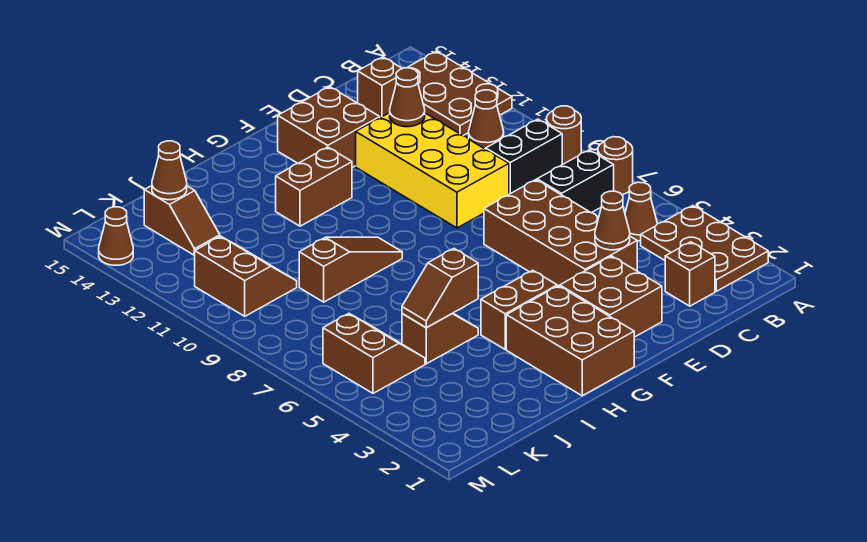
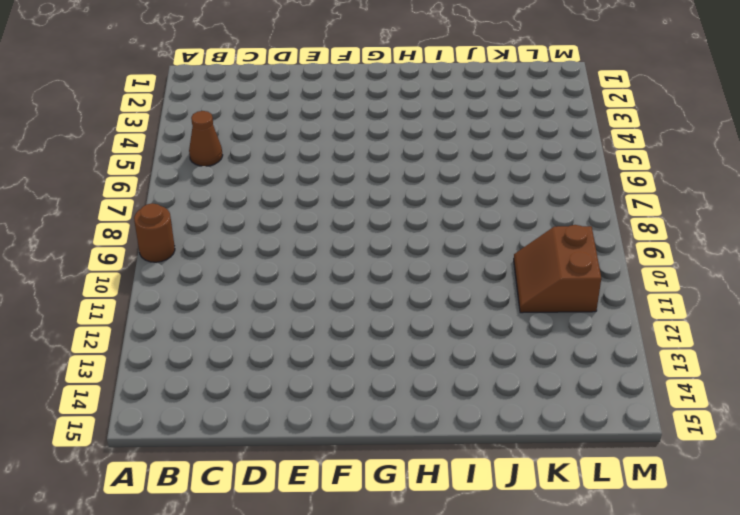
none -> brown plate A2:B4 level 1
none -> brown round brick A7 level 1
none -> brown plate A12:B14 level 1

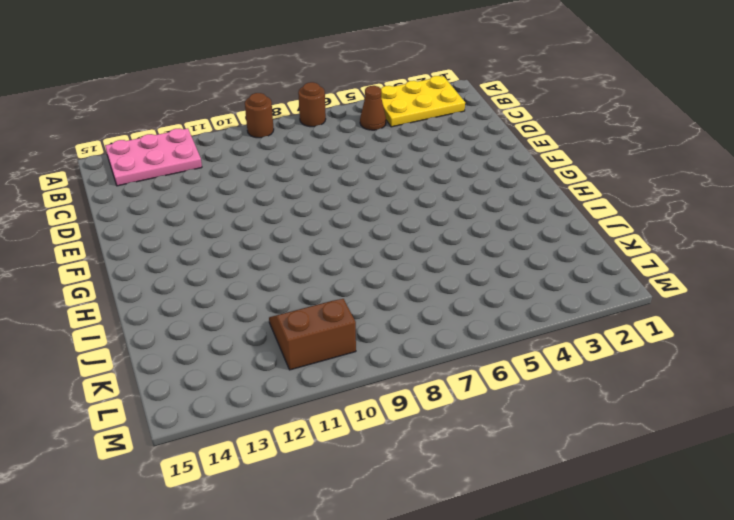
yellow plate A2:B4 level 1 -> brown plate A2:B4 level 1
pink plate A12:B14 level 1 -> brown plate A12:B14 level 1
none -> black brick B7:C7 level 1
none -> black brick B9:C9 level 1
none -> brown cone B11 level 1

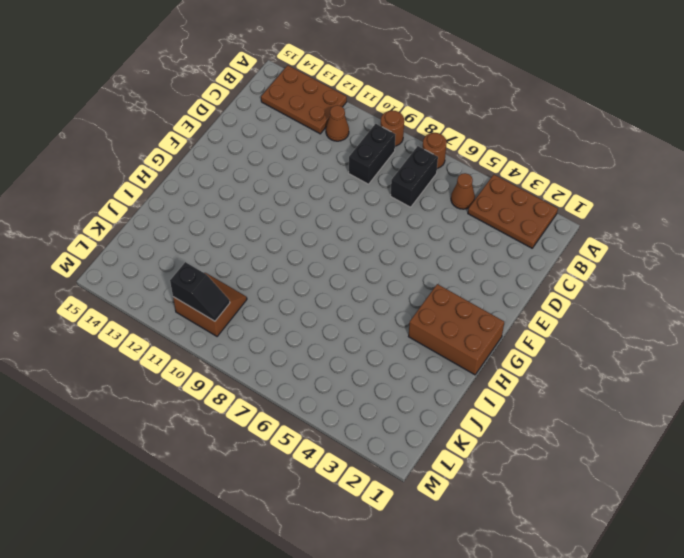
black slope L10:L11 level 2 top 11 -> none
none -> brown brick C2 level 1
none -> brown brick C14 level 1
none -> brown brick D4:E7 level 1

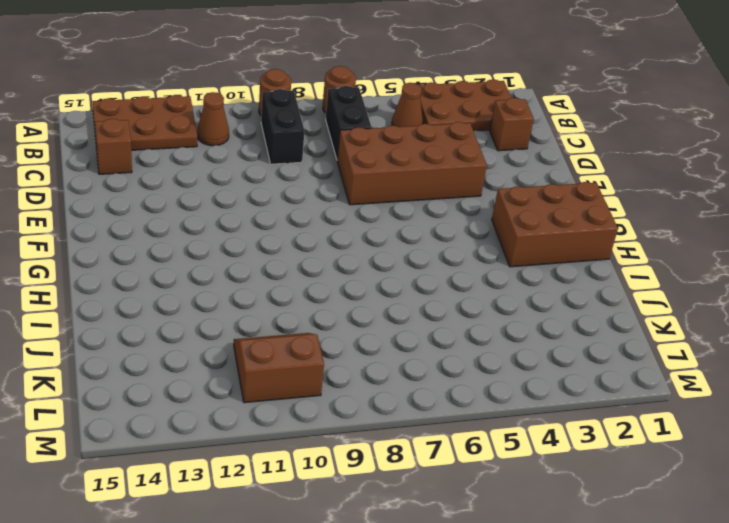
none -> yellow brick D9:E12 level 1
none -> brown brick E2:F3 level 1
none -> brown brick E13:F14 level 1

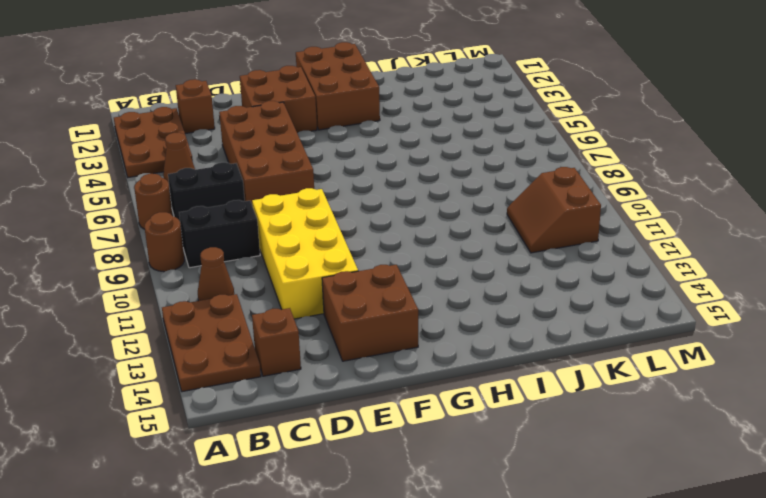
none -> brown brick G4:H4 level 1
none -> brown brick G12:H12 level 1
none -> brown slope H9:J9 level 1 top J

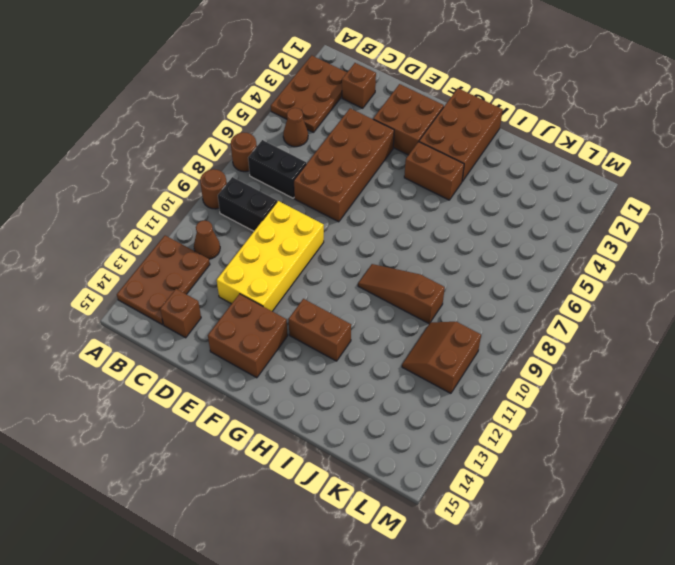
none -> brown slope I5:J5 level 1 top J
none -> brown slope K5:L6 level 1 top L
none -> brown slope K13:K14 level 1 top 14

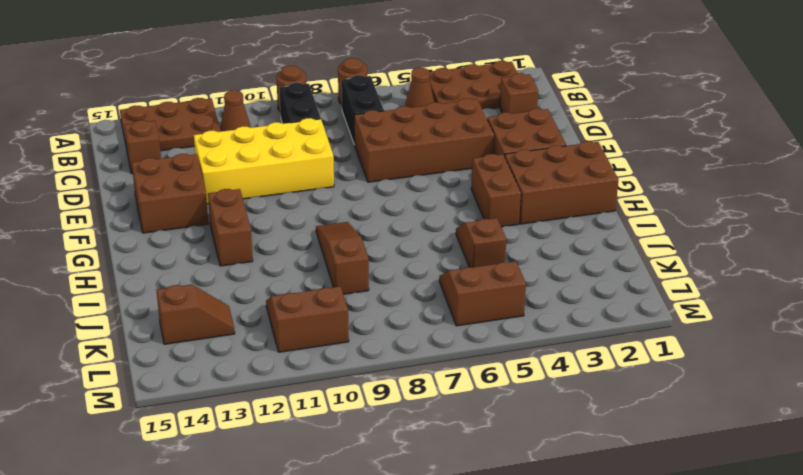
none -> brown cone M14 level 1
none -> brown cone D4 level 2
none -> brown cone D12 level 2

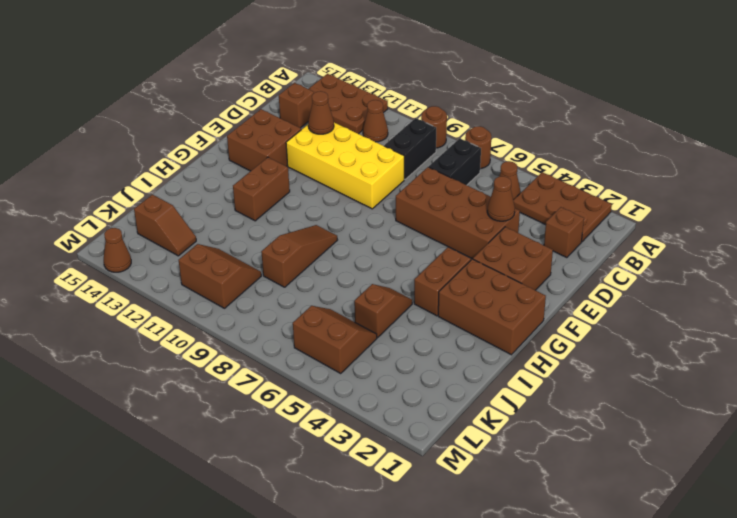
none -> brown slope I5:J5 level 2 top I
none -> brown cone K14 level 2

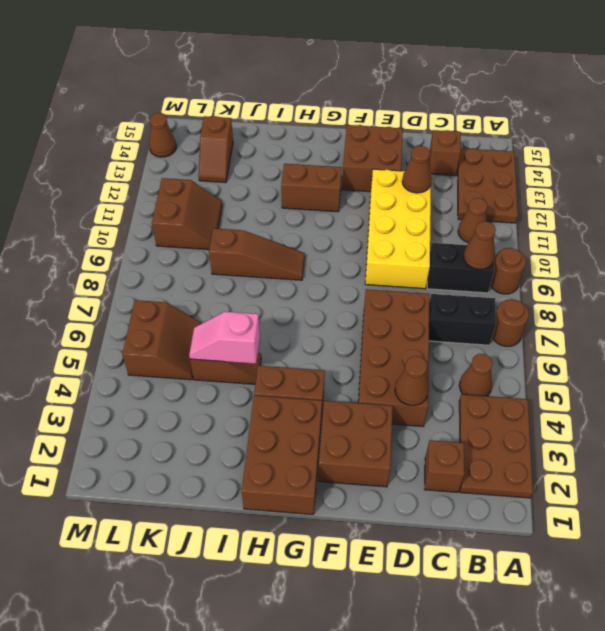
brown cone B9 level 2 -> brown cone K14 level 2
pink slope I5:J5 level 2 top I -> brown slope I5:J5 level 2 top I

